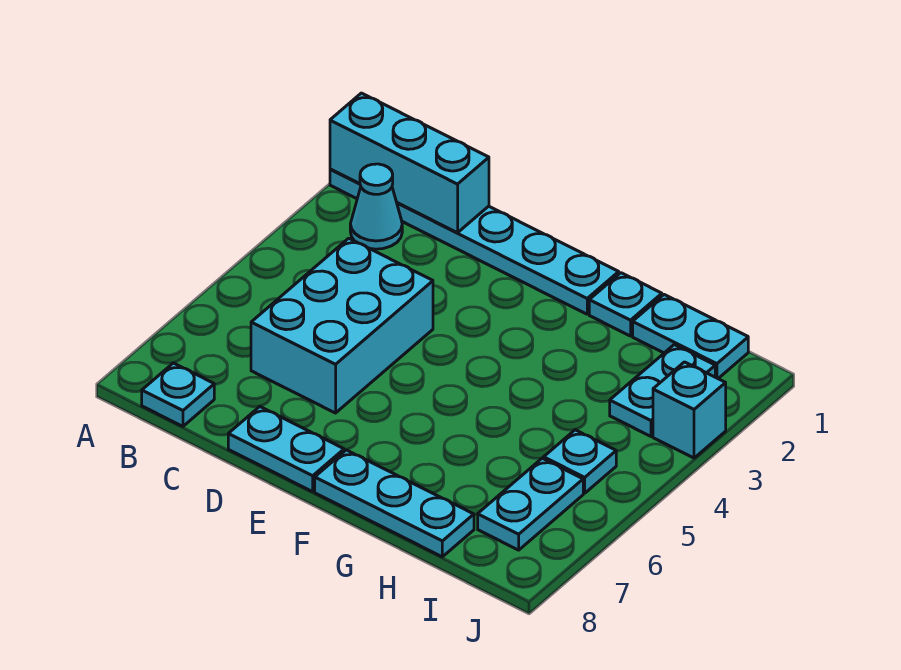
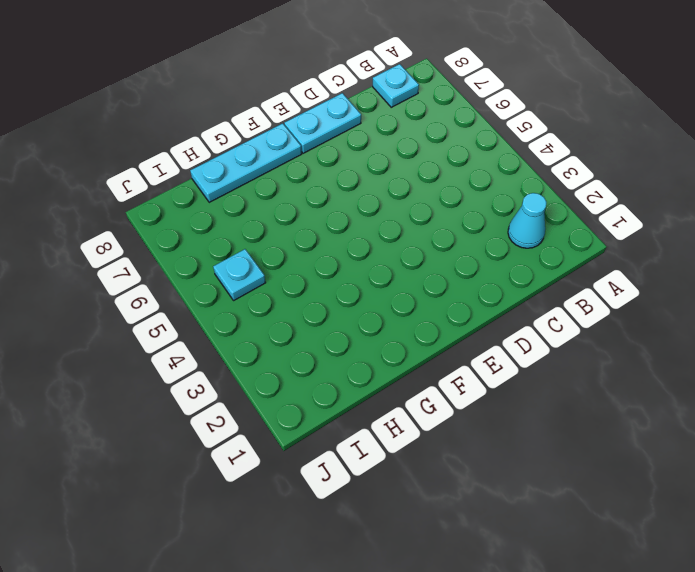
none -> cyan plate A1:F1 level 1
none -> cyan brick C4:D6 level 1
none -> cyan plate G1 level 1

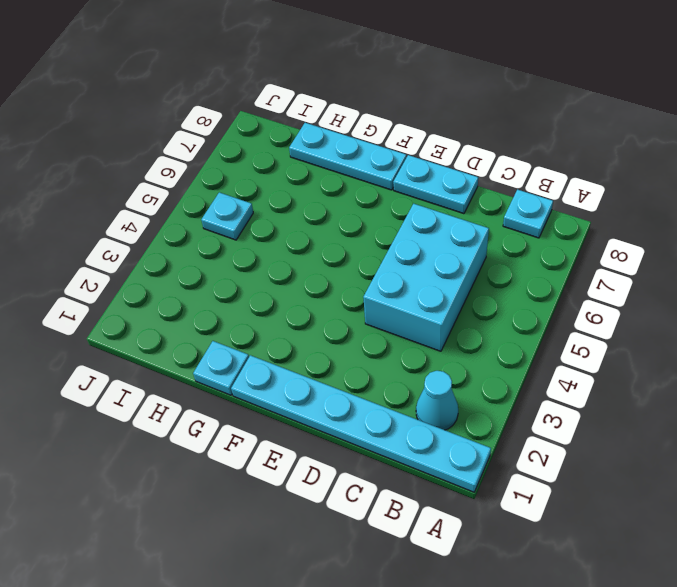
none -> cyan plate H1:I1 level 1
none -> cyan plate I2:I3 level 1
none -> cyan plate I6:I7 level 1

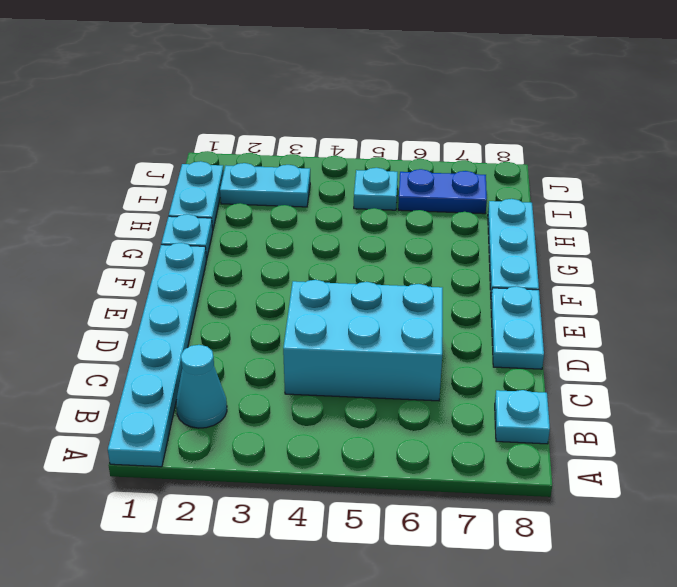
blue plate I6:I7 level 1 -> cyan plate I6:I7 level 1
none -> cyan brick J3 level 1
none -> cyan brick A1:C1 level 2

